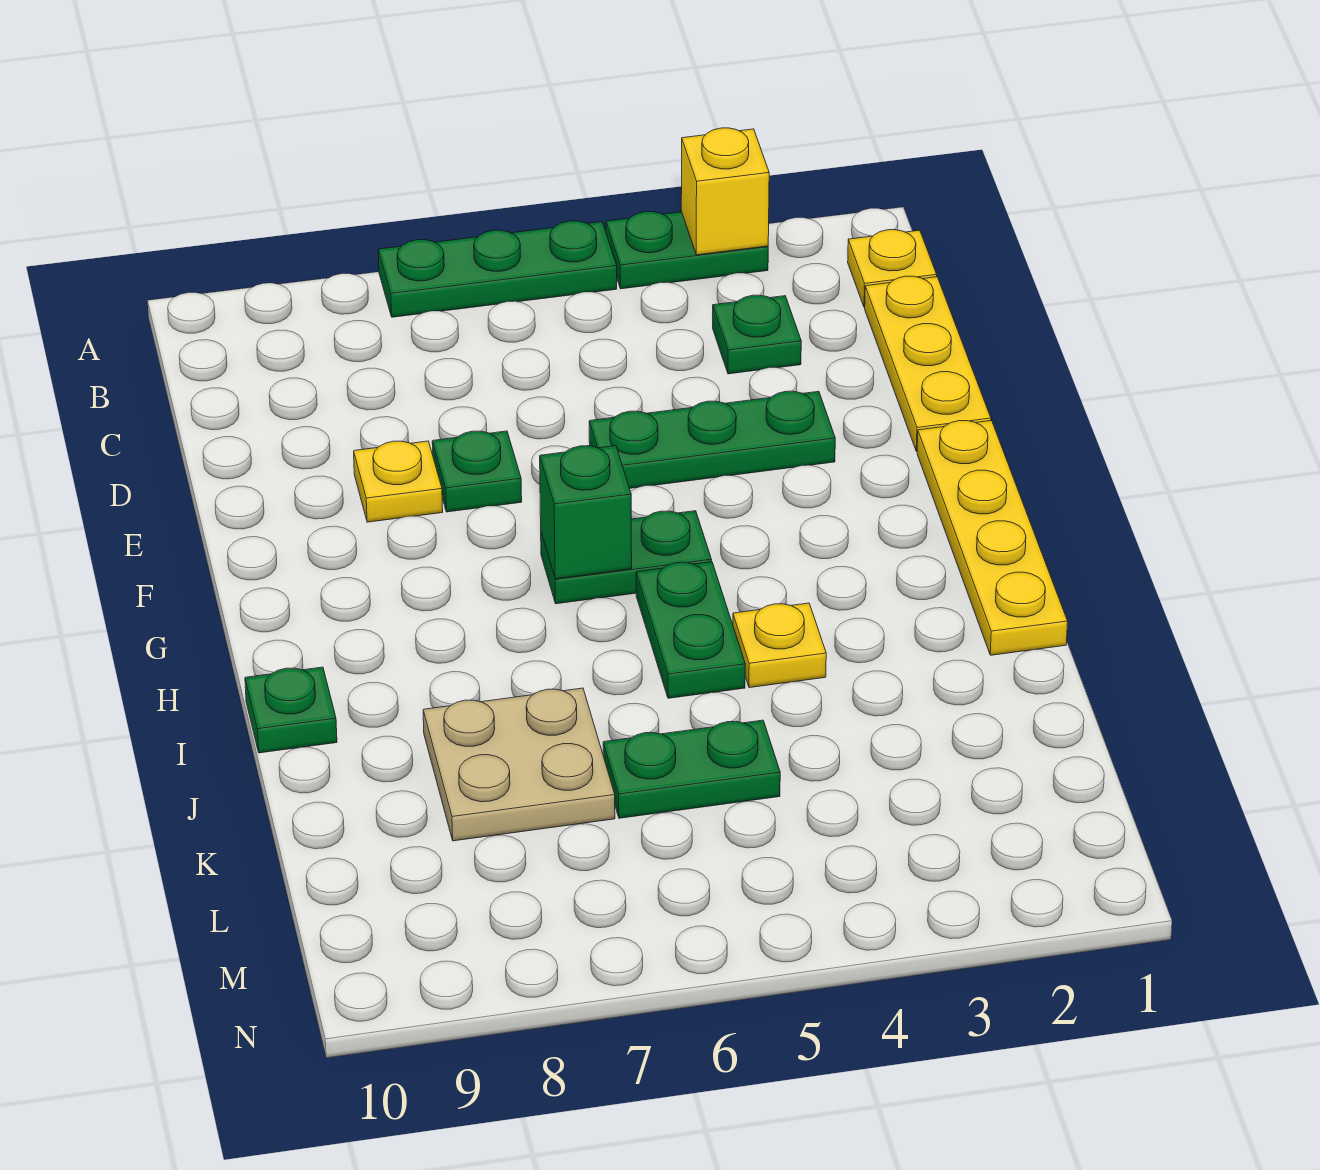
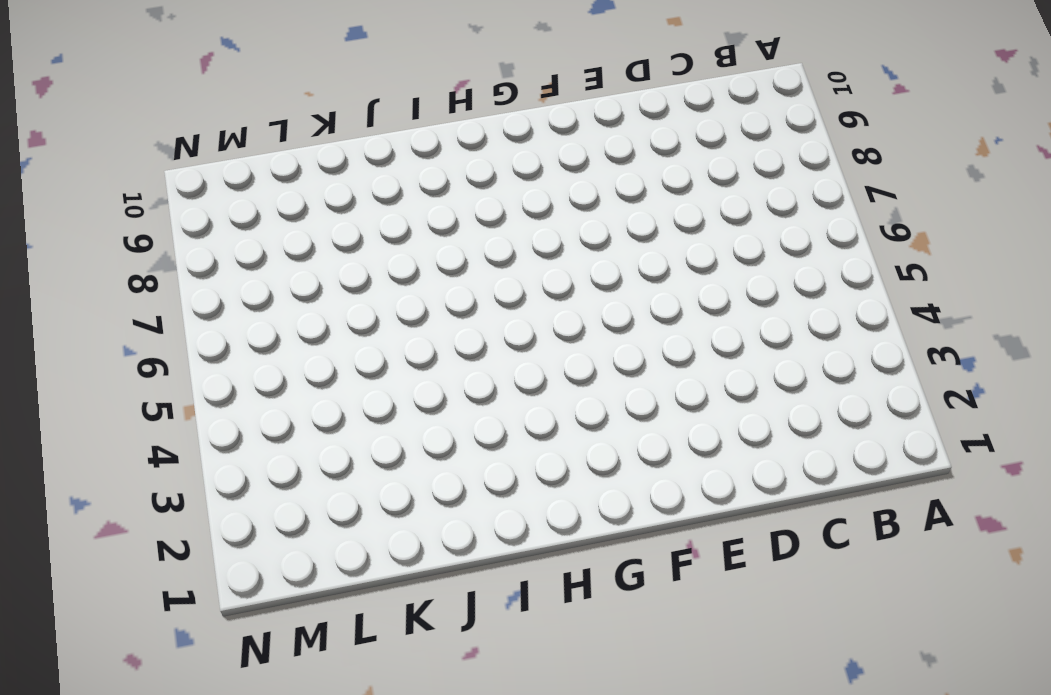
none -> green plate A3:A4 level 1
none -> green plate A5:A7 level 1
none -> yellow plate B1 level 1

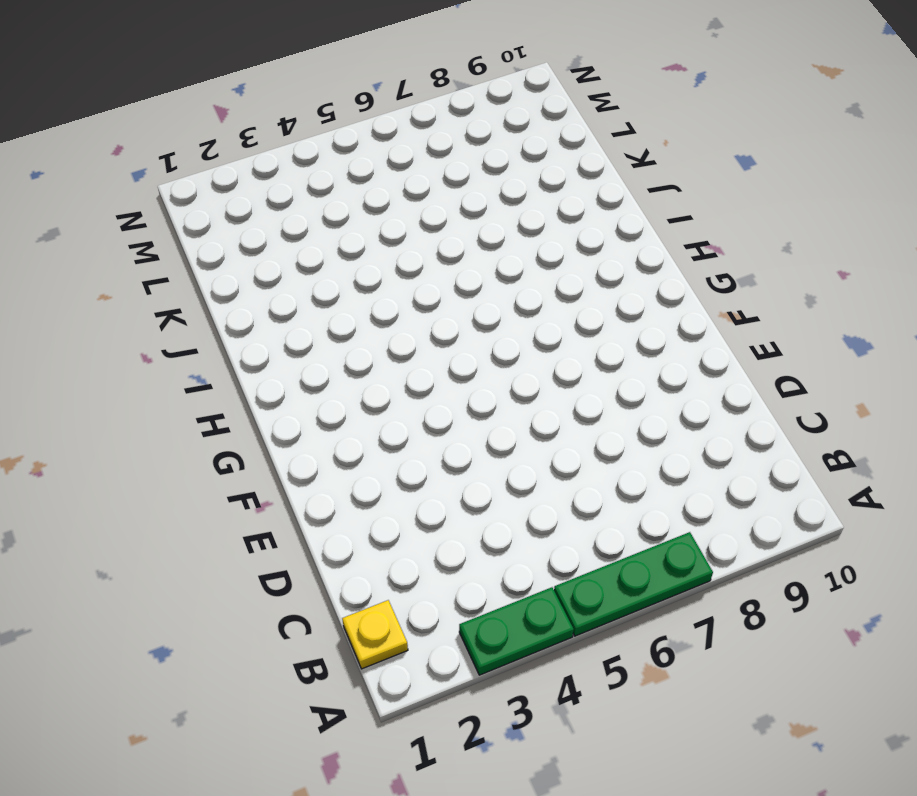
none -> yellow plate C1:E1 level 1
none -> green plate C3 level 1
none -> green plate E3:E5 level 1

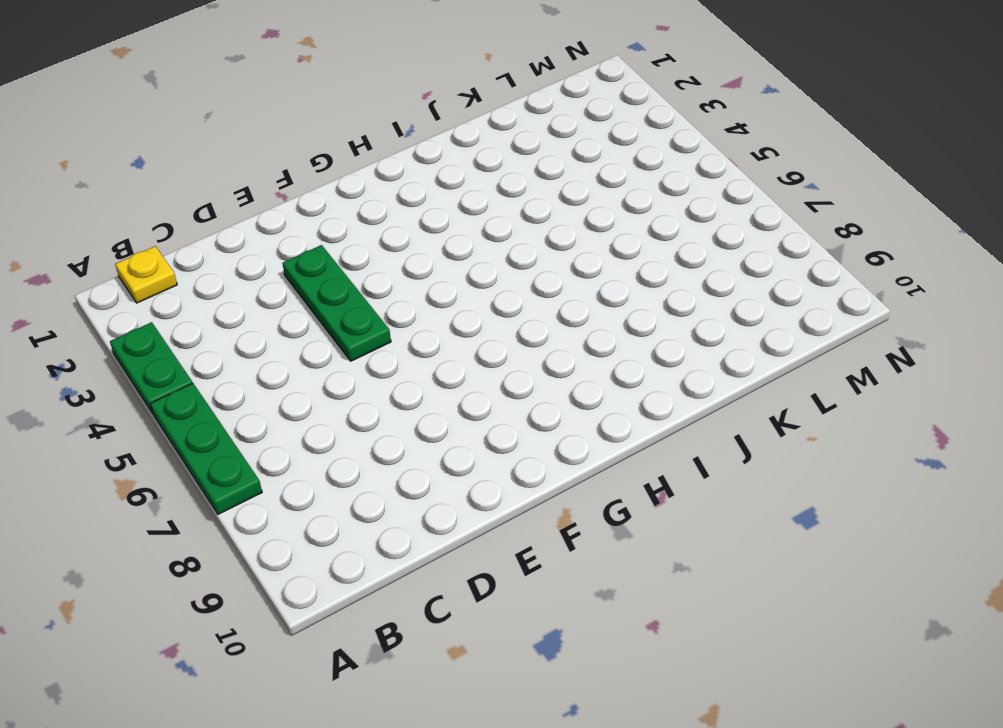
none -> yellow plate C1:E1 level 1
none -> green plate C3 level 1
none -> green plate E7 level 1

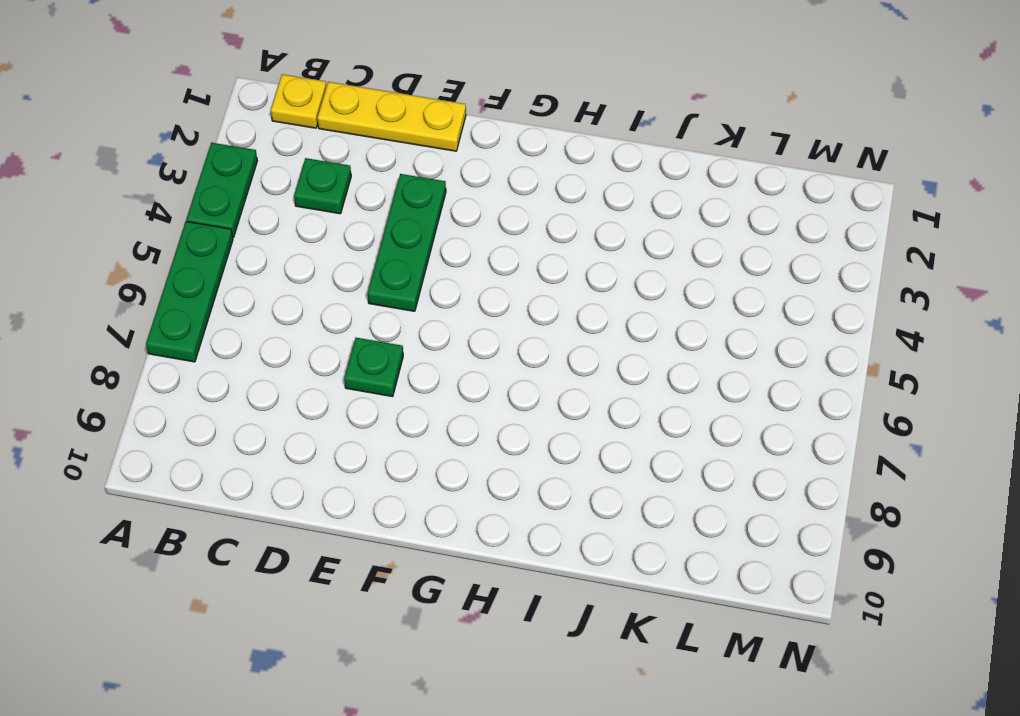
none -> yellow plate E8 level 1
none -> yellow plate F1:I1 level 1
none -> green plate G5:G6 level 1

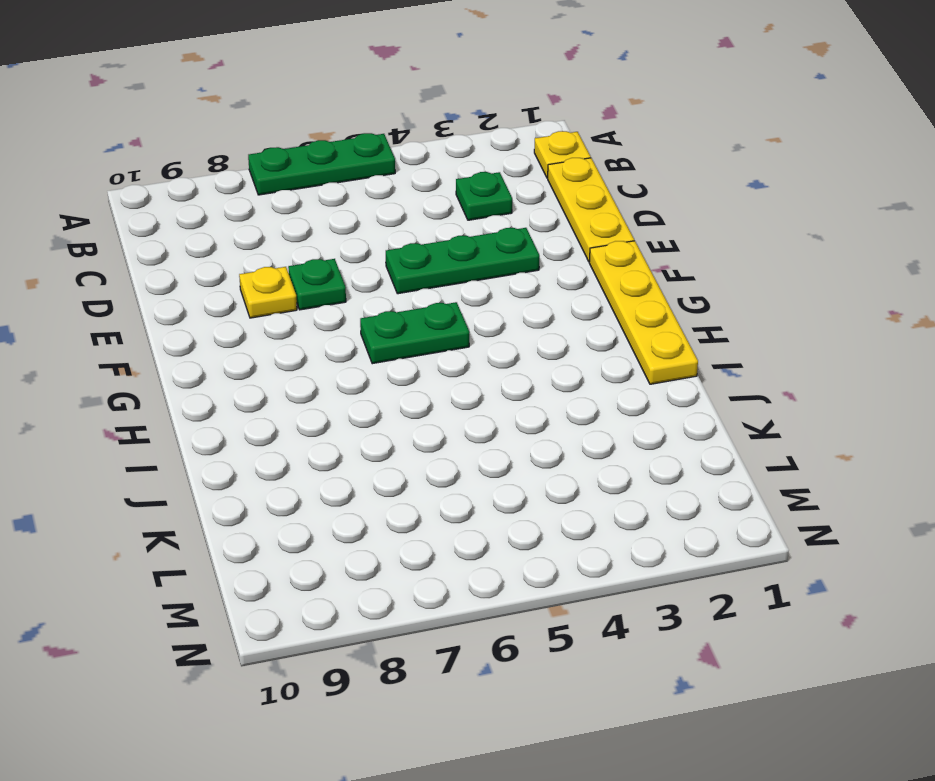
none -> green plate A3:A4 level 1
none -> green plate H5:I5 level 1
none -> yellow plate I4 level 1

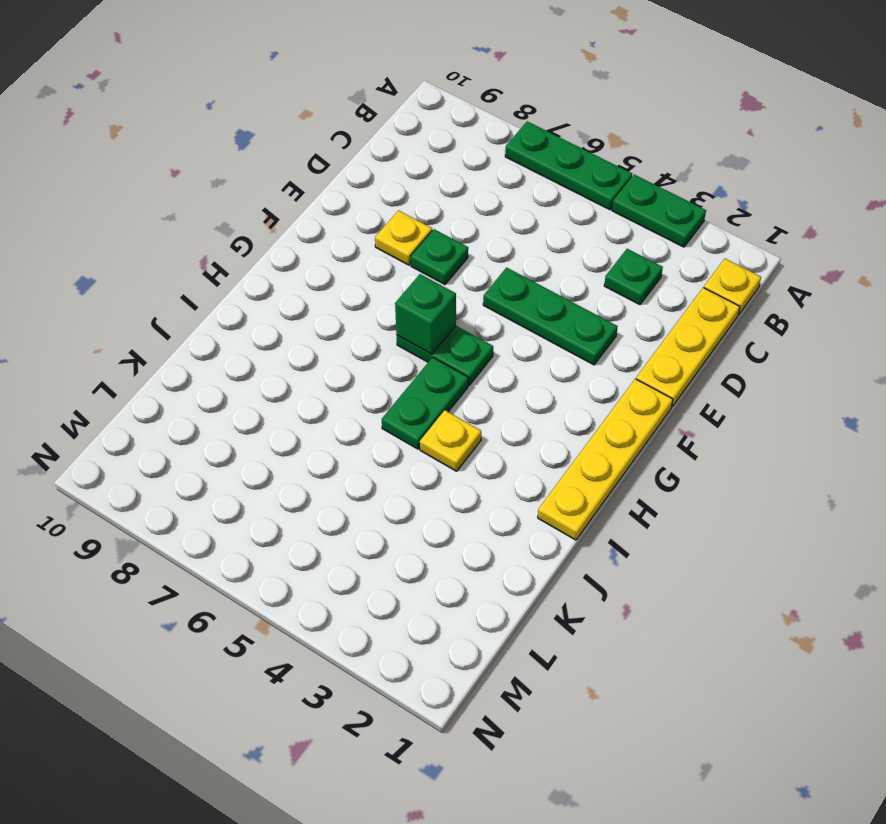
none -> green plate I10 level 1
none -> tan plate J7:K8 level 1
none -> green plate K5:K6 level 1

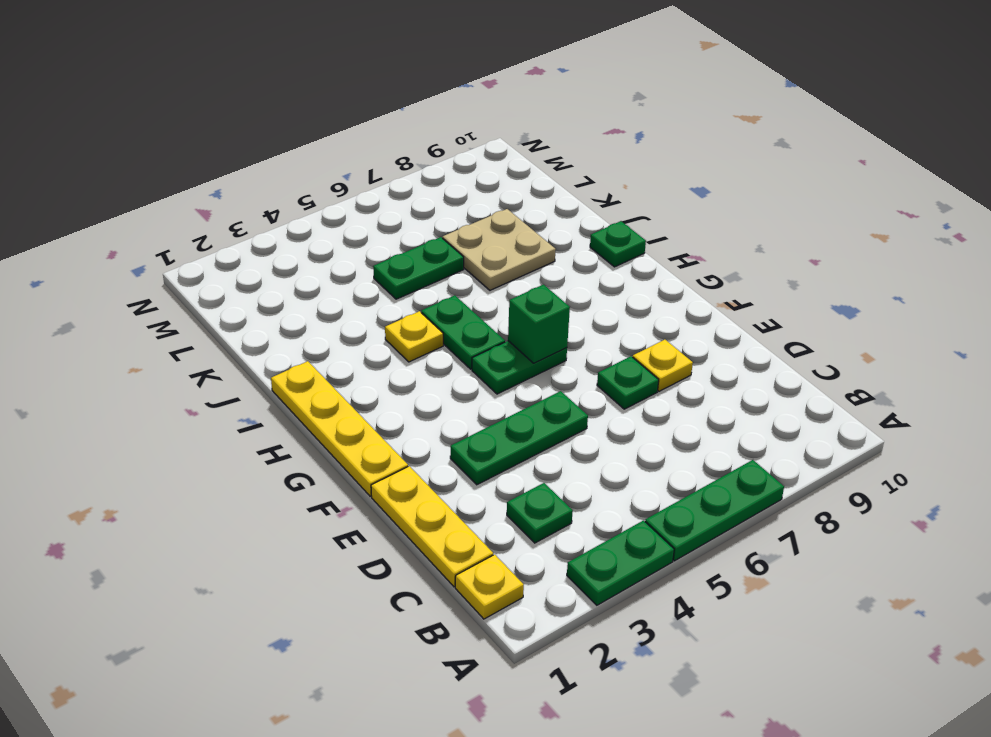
none -> yellow brick A3 level 2

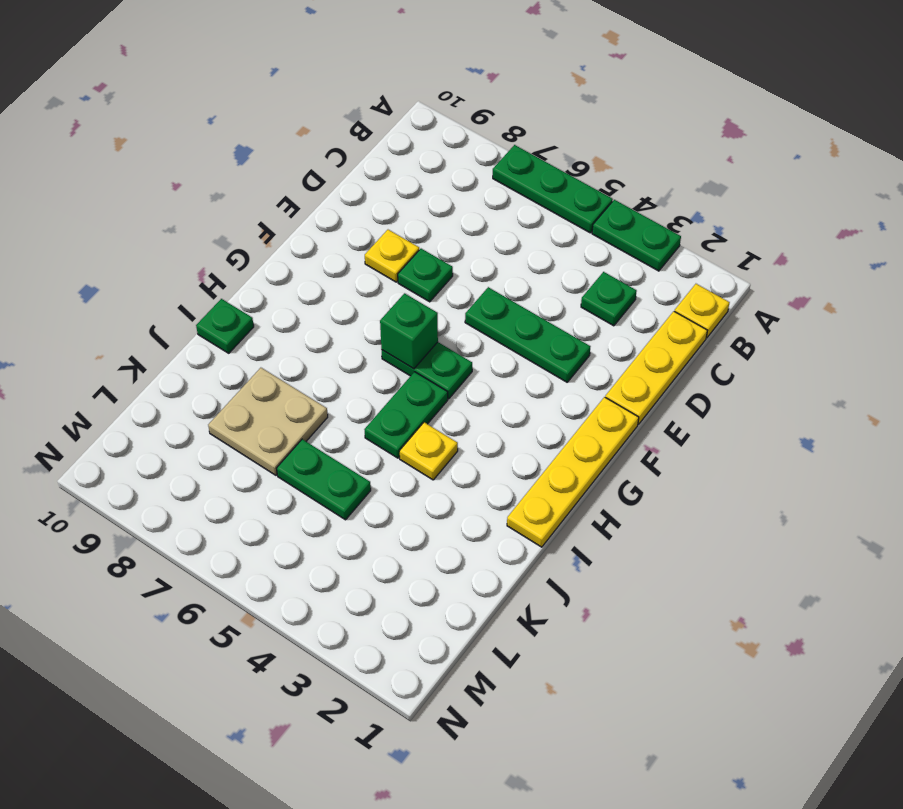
none -> yellow brick A3 level 2

